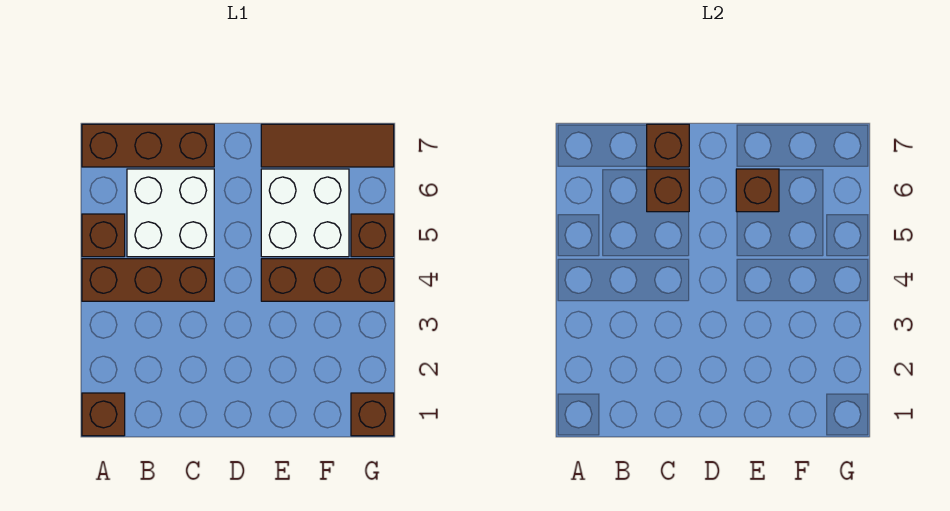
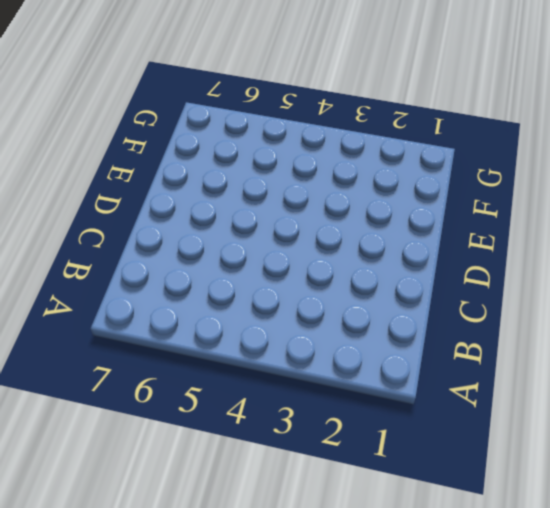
none -> brown brick A1 level 1
none -> brown brick A4:C4 level 1
none -> brown brick A5 level 1

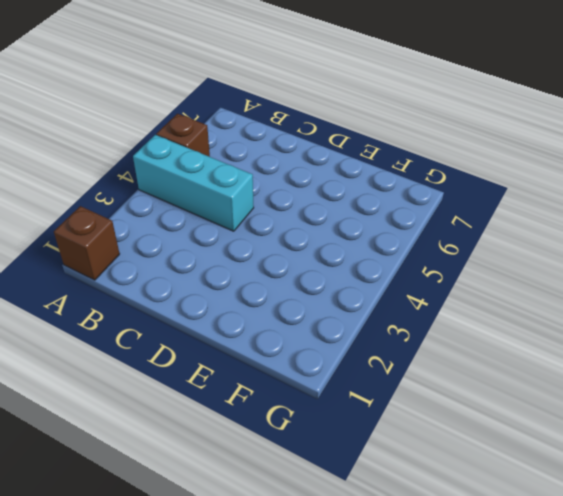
cyan brick A4:C4 level 1 -> brown brick A4:C4 level 1
none -> brown brick A7:C7 level 1
none -> white brick B5:C6 level 1
none -> brown brick E4:G4 level 1

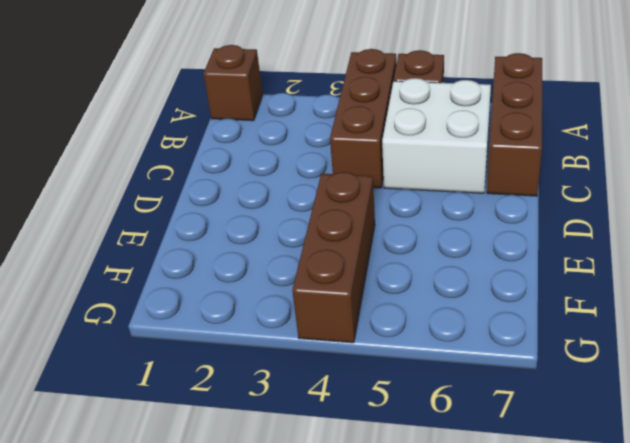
none -> white brick E5:F6 level 1
none -> brown tile E7:G7 level 1
none -> brown brick G1 level 1

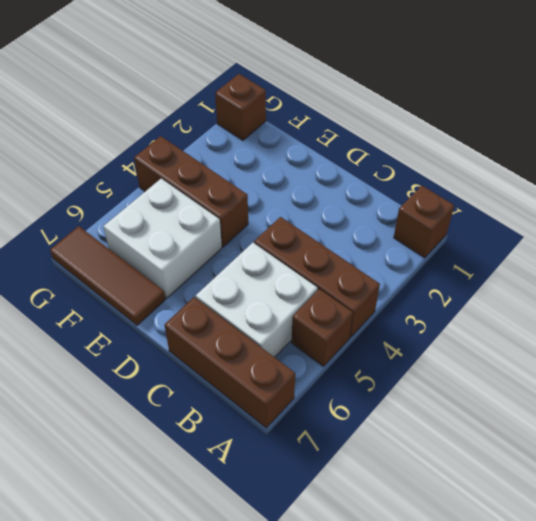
none -> brown brick G5 level 1
none -> brown brick C6 level 2
none -> brown brick C7 level 2

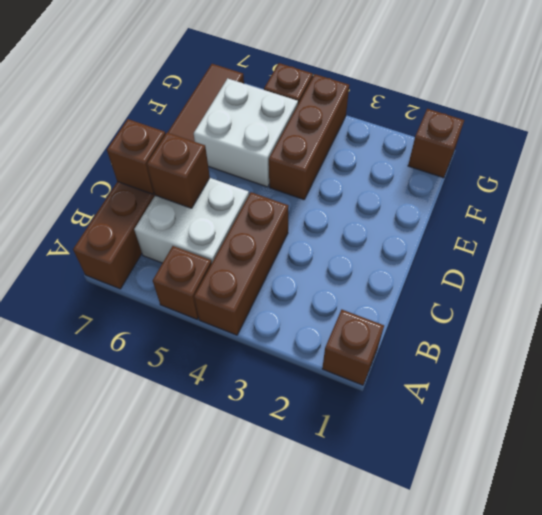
none -> brown brick E6 level 2

